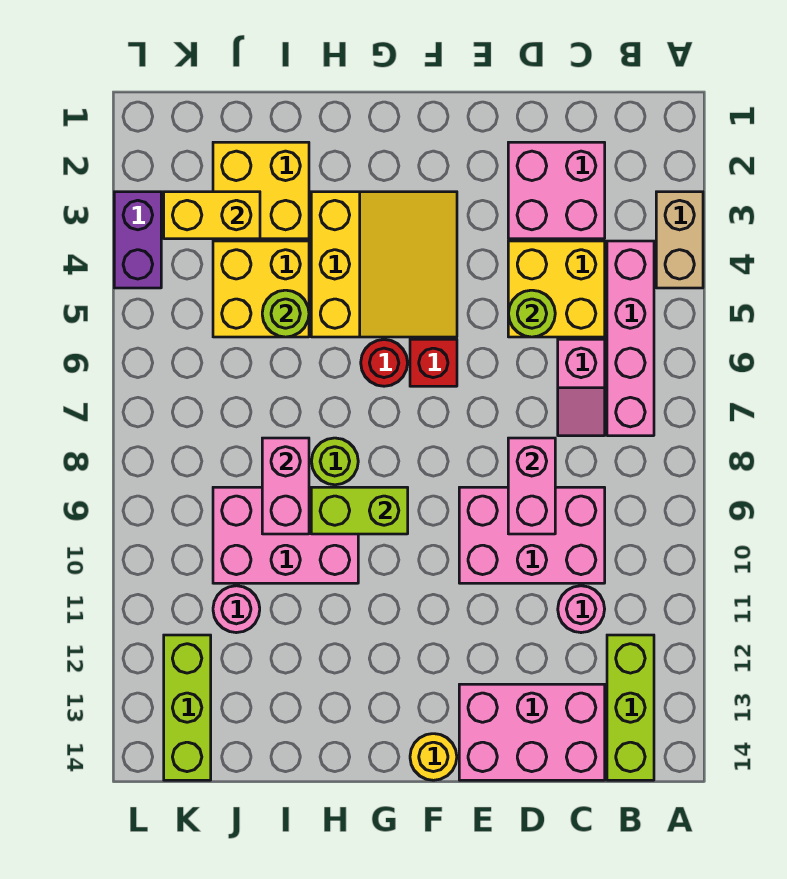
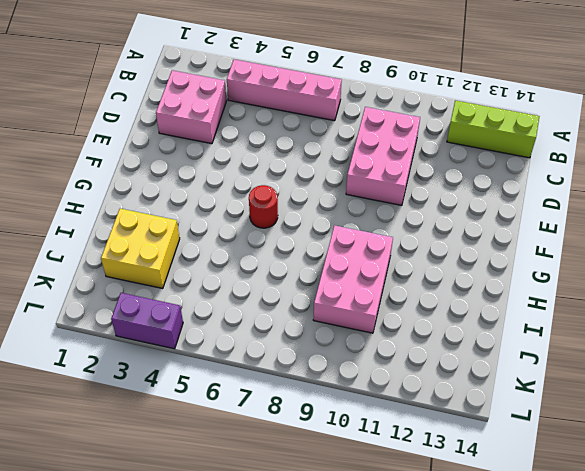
none -> tan brick A3:A4 level 1
none -> yellow brick C4:D5 level 1
none -> pink slope C6:C7 level 1 top 6

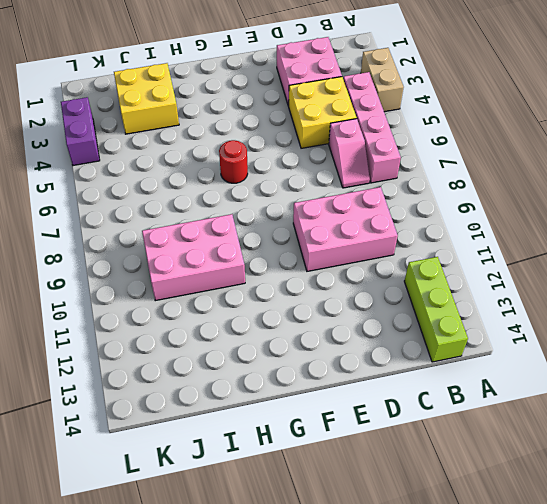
none -> pink round brick C11 level 1
none -> pink brick C13:E14 level 1
none -> yellow slope F3:H5 level 1 top H

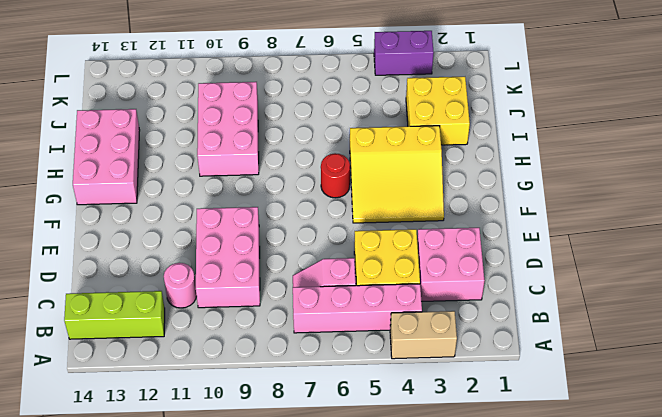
pink brick G13:I14 level 1 -> pink brick C13:E14 level 1
none -> red brick F6 level 1
none -> yellow round brick F14 level 1
none -> lime round brick H8 level 1

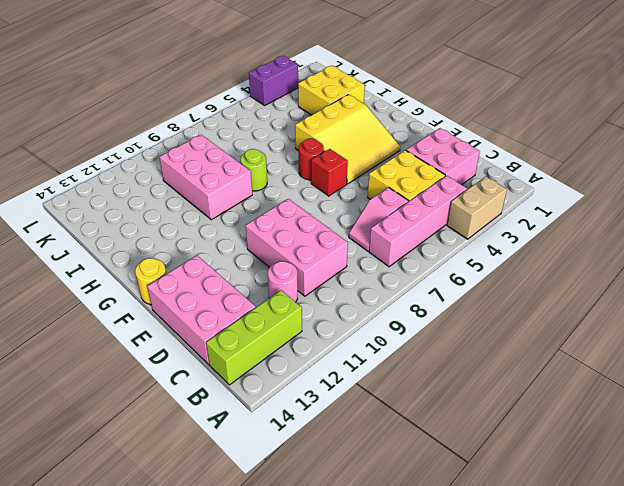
none -> yellow brick I4:J5 level 1
none -> pink round brick J11 level 1
none -> lime brick K12:K14 level 1

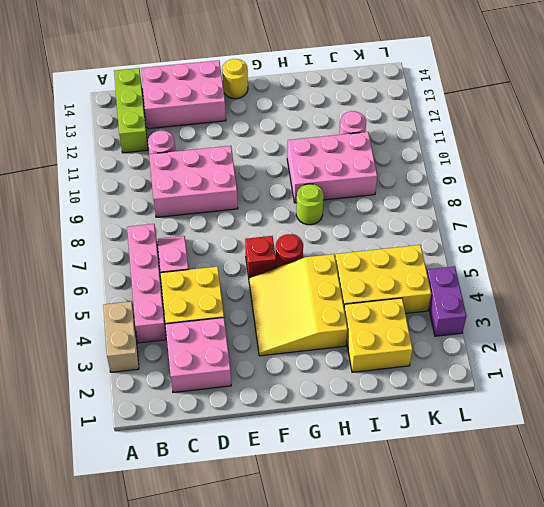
yellow brick I4:K5 level 1 -> yellow brick I4:J5 level 1
none -> lime brick K12:K14 level 1
none -> lime round brick D5 level 2
none -> pink brick D8:D9 level 2

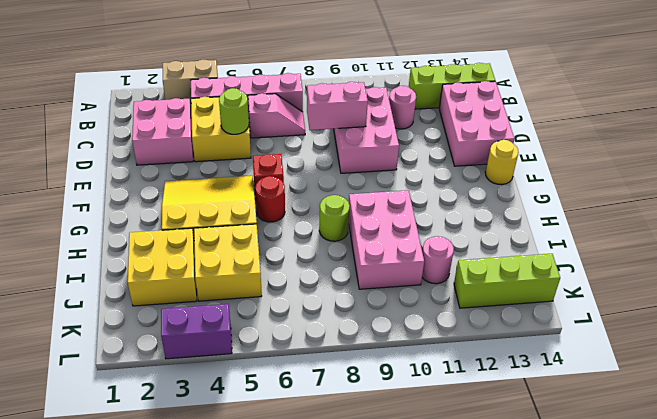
none -> lime brick G9:H9 level 2
none -> lime round brick I5 level 2
none -> pink brick I8:I9 level 2

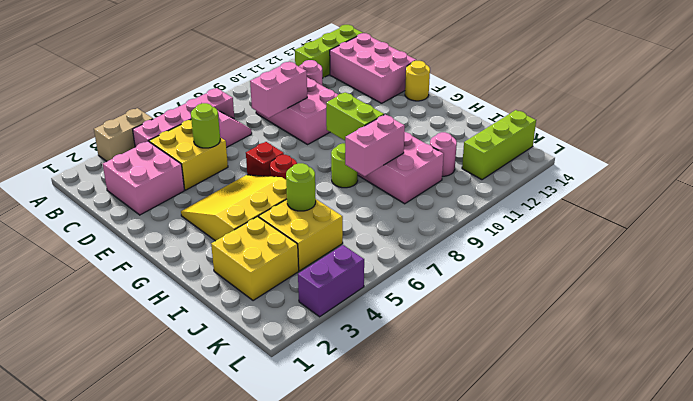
none -> yellow brick J3:K3 level 2

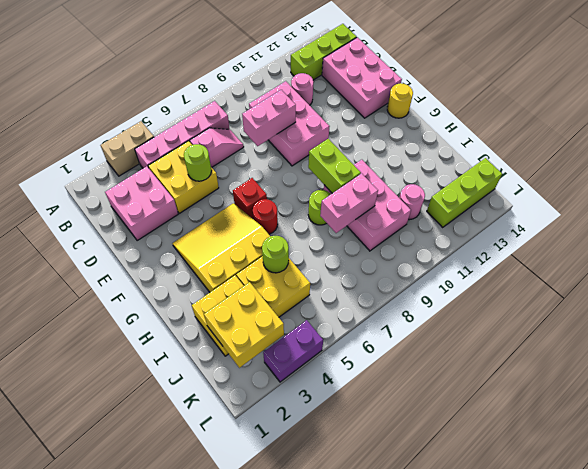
yellow brick J2:K3 level 2 -> yellow brick J3:K3 level 2

